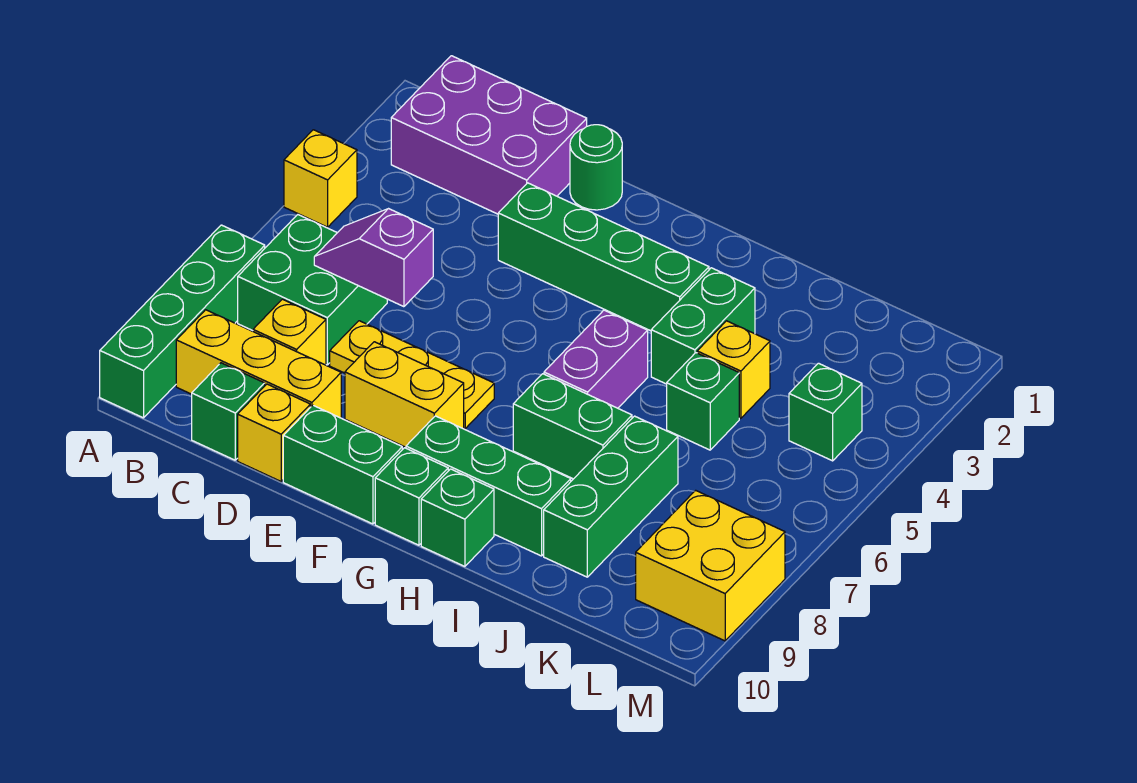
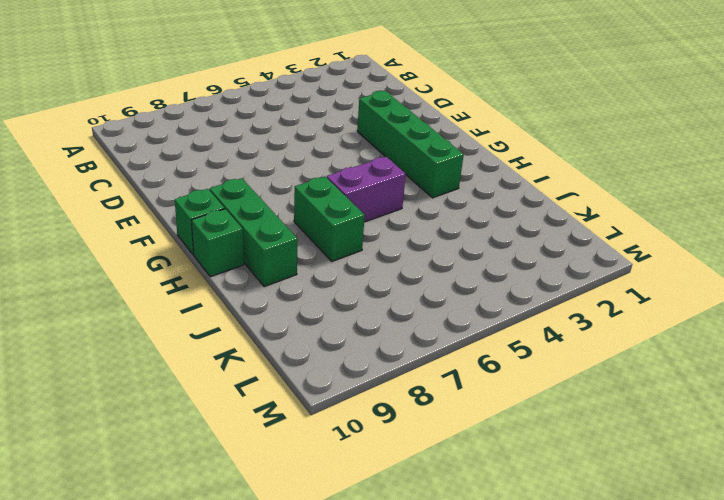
none -> yellow brick A4 level 1
none -> green brick A7:A10 level 1
none -> purple brick B1:D2 level 1

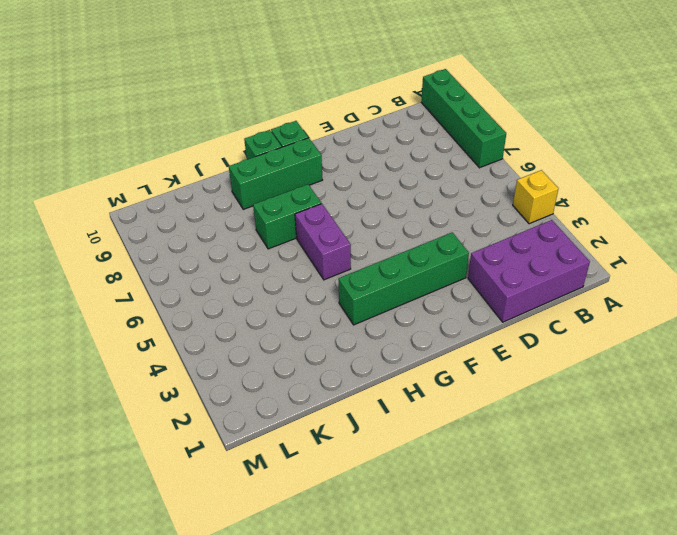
none -> green brick B6:C7 level 1
none -> yellow brick B9:D9 level 1
none -> yellow brick C8 level 1

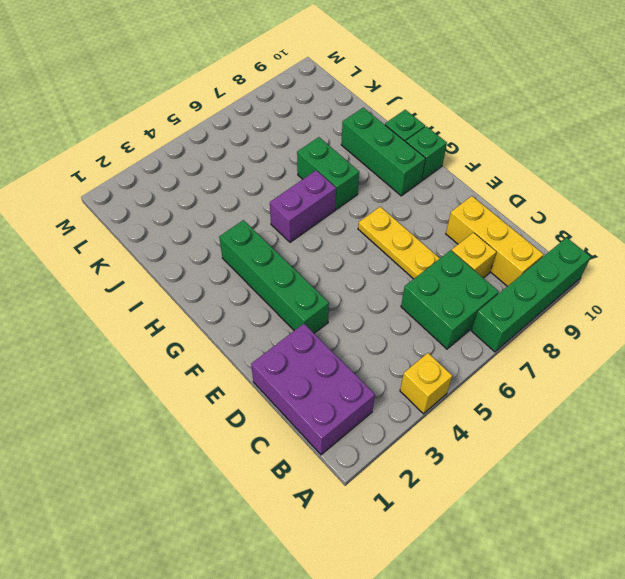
none -> green brick C10 level 1
none -> yellow brick D10 level 1
none -> green round brick E1 level 1

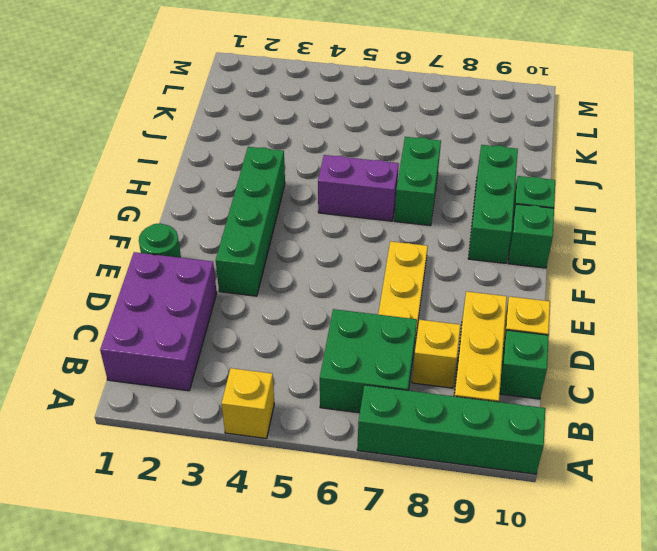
none -> yellow brick E8:F8 level 1
none -> green brick E10:F10 level 1
none -> green brick I3:I4 level 1

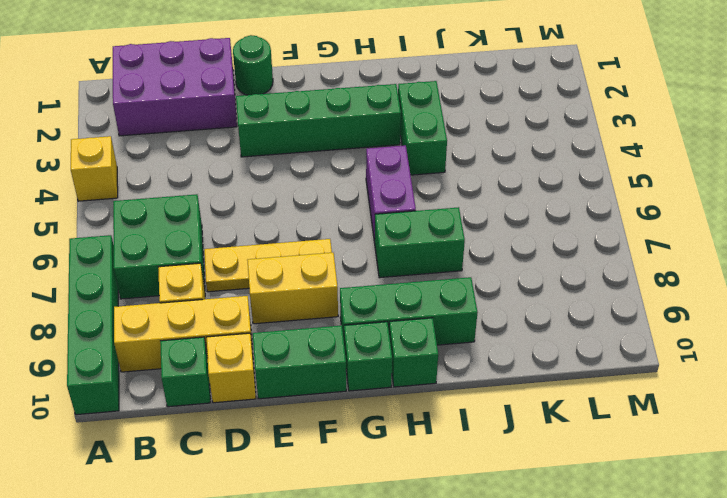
none -> yellow brick J4 level 1
none -> green brick J5 level 1
none -> green brick J7:J9 level 1

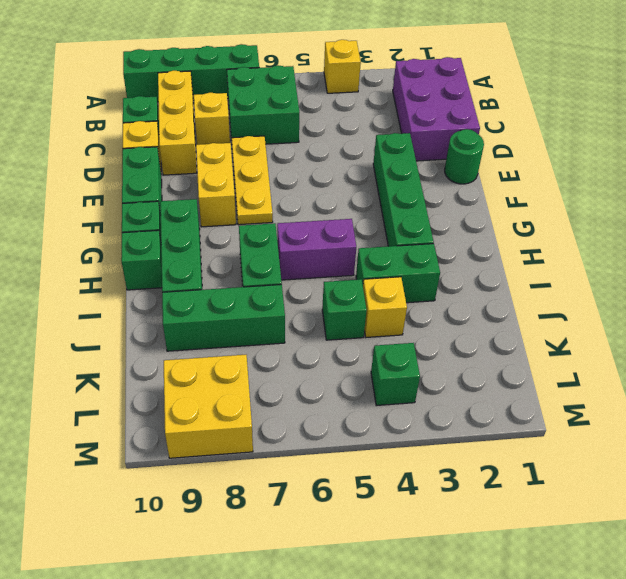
none -> purple slope C6:D6 level 2 top D

